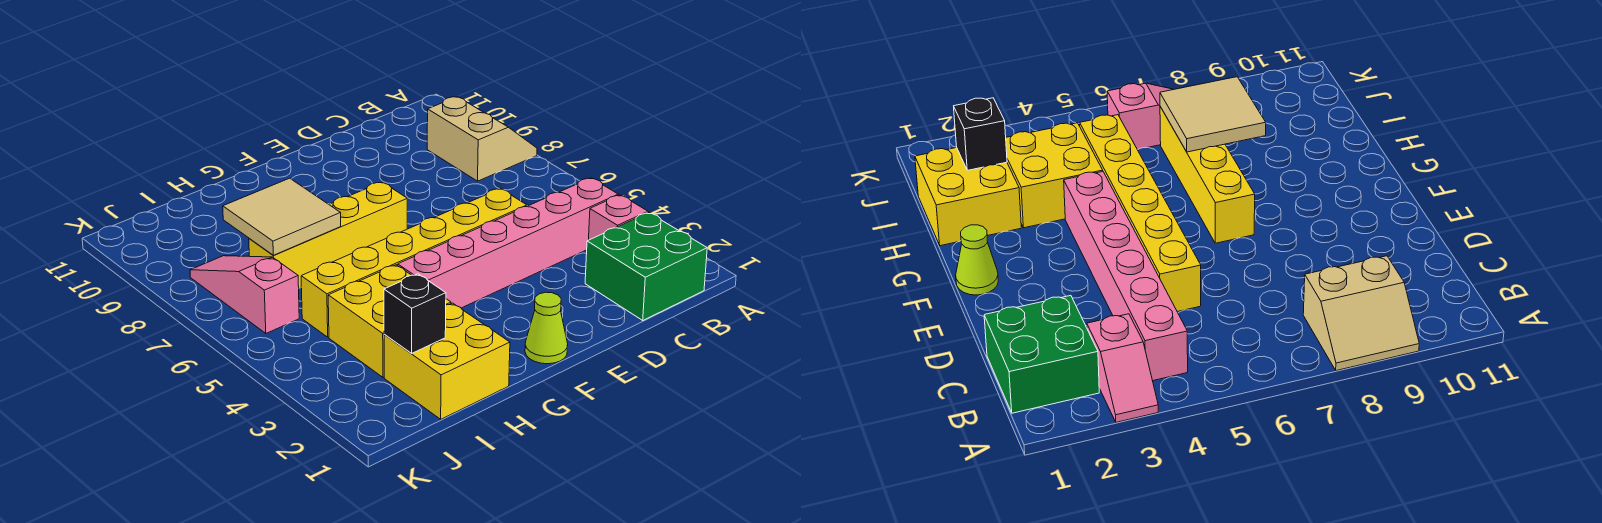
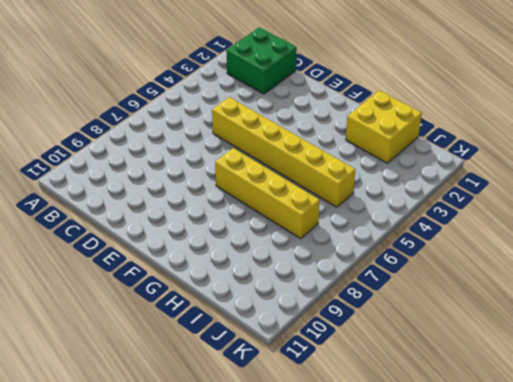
none -> pink slope A3:B3 level 1 top B
none -> tan slope A8:B9 level 1 top B
none -> pink brick B4:G4 level 1

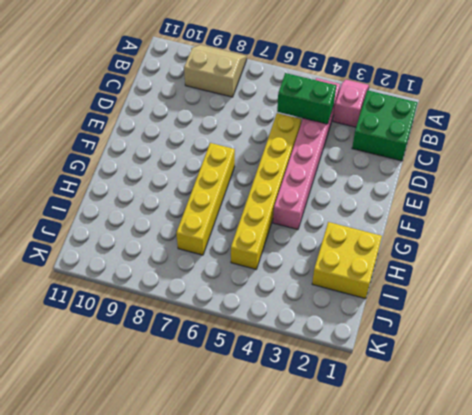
green brick C4:C5 level 2 -> none
none -> lime cone F1 level 1
none -> yellow brick H3:I4 level 1
none -> pink slope J6:J8 level 1 top 6

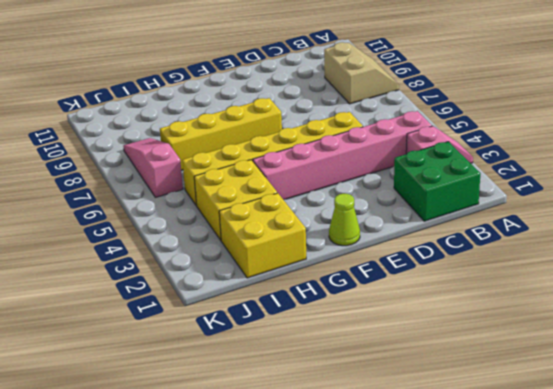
none -> tan tile H7:I8 level 2
none -> black brick I2 level 2

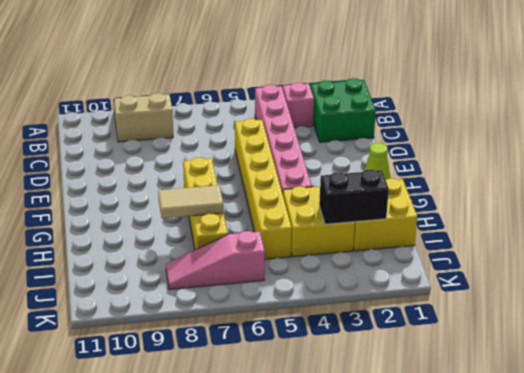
tan tile H7:H8 level 2 -> tan tile H7:I8 level 2
black brick I2:I3 level 2 -> black brick I2 level 2

